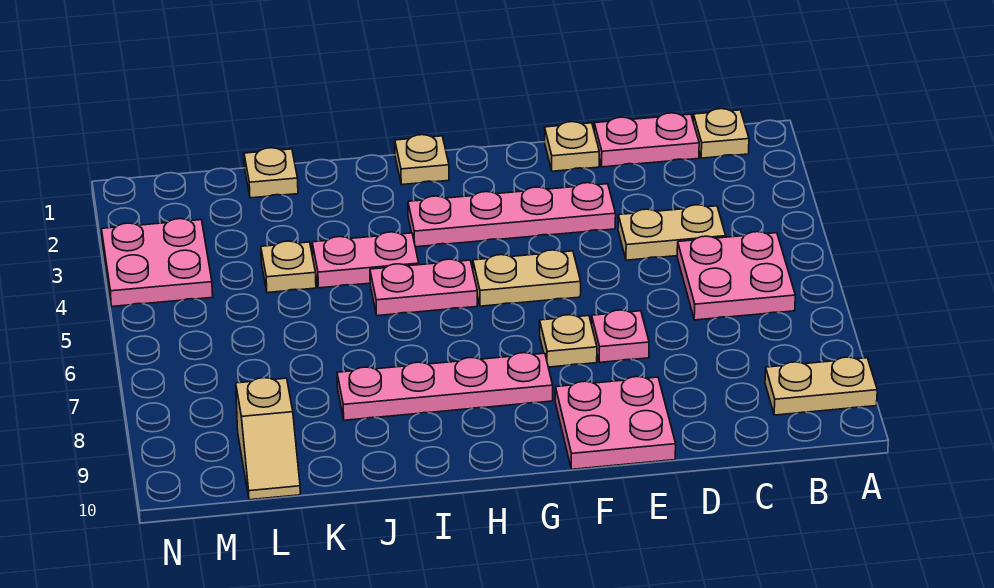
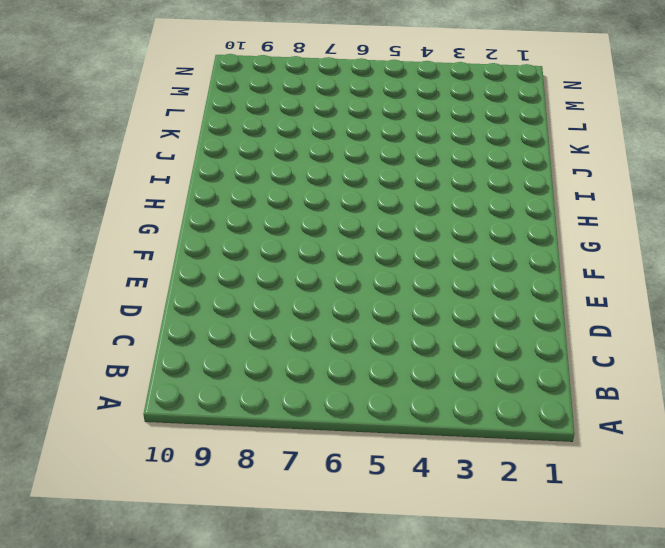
none -> tan plate A9:B9 level 1
none -> tan plate B1 level 1
none -> pink plate B5:C6 level 1

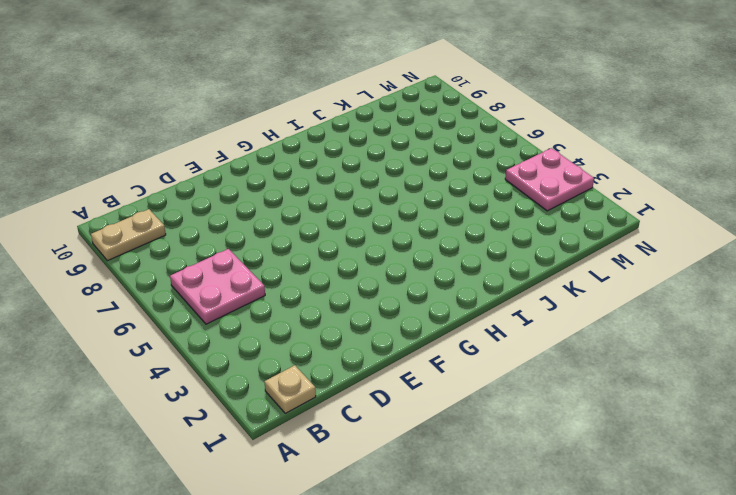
none -> pink plate C1:D1 level 1
none -> tan plate C4:D4 level 1
none -> tan plate E1 level 1

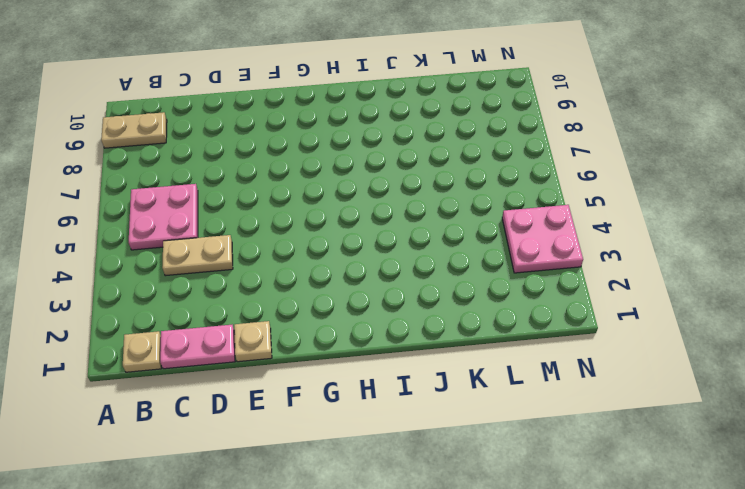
none -> pink plate E3:H3 level 1
none -> pink plate E7 level 1
none -> pink plate E9:F10 level 1

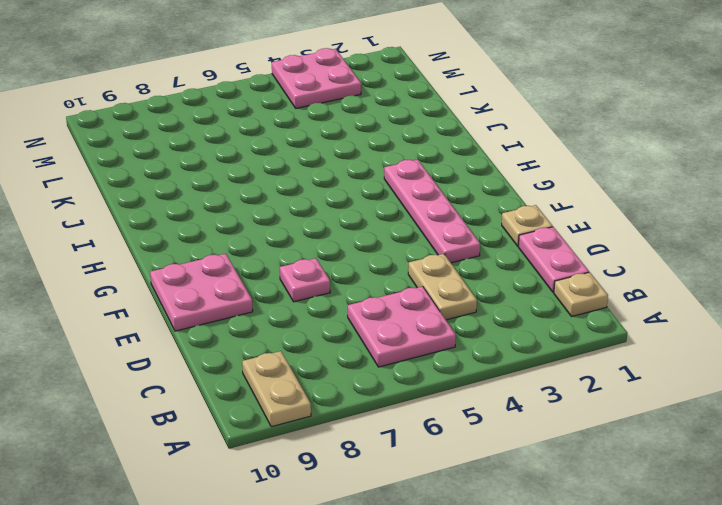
none -> tan plate F5:G5 level 1
none -> tan plate F7 level 1
none -> pink plate G8:J8 level 1

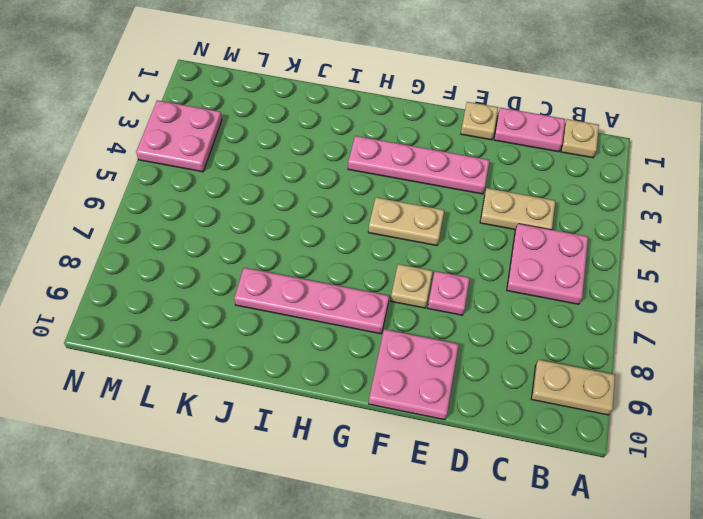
none -> tan plate H1 level 1
none -> pink plate H5:I5 level 1
none -> pink plate I4:J4 level 1

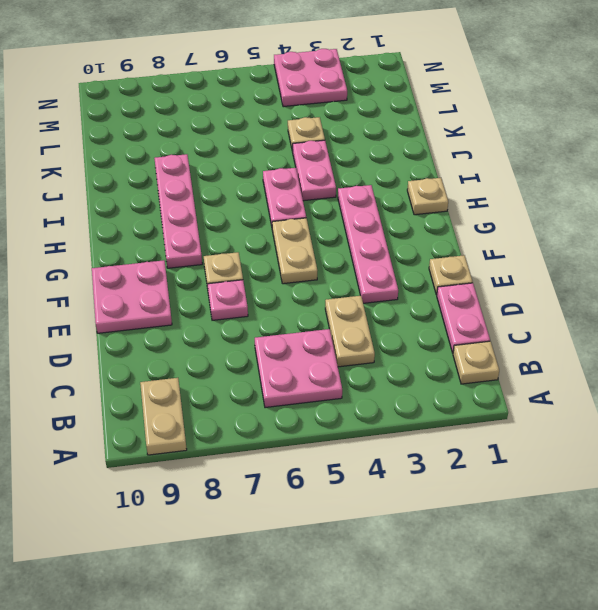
none -> tan plate K1 level 1
none -> tan slope L9:L10 level 1 top 9

